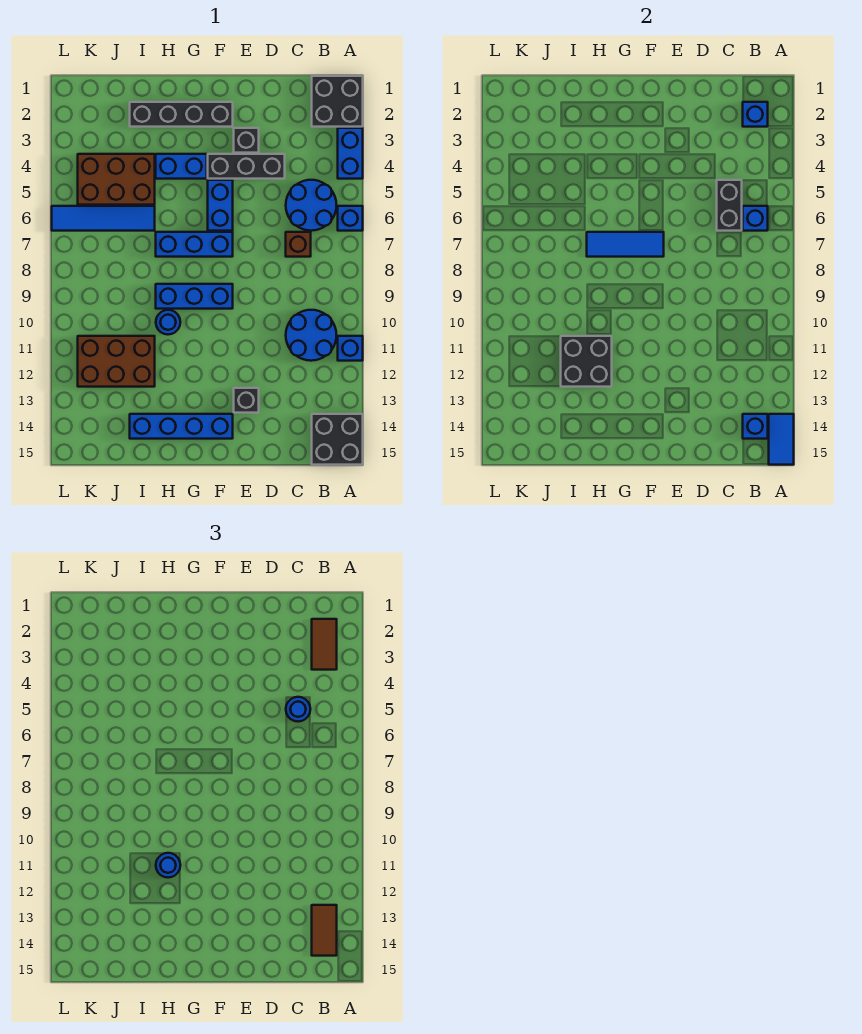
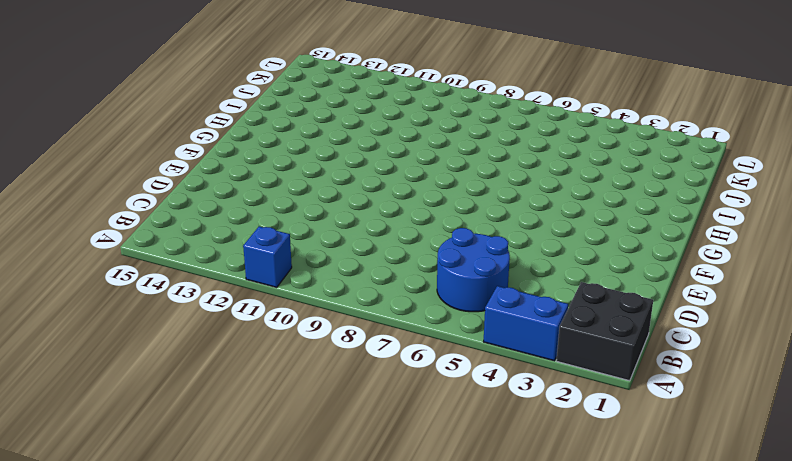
none -> blue brick A6 level 1
none -> black brick A14:B15 level 1
none -> blue round brick B10:C11 level 1
none -> brown brick C7 level 1

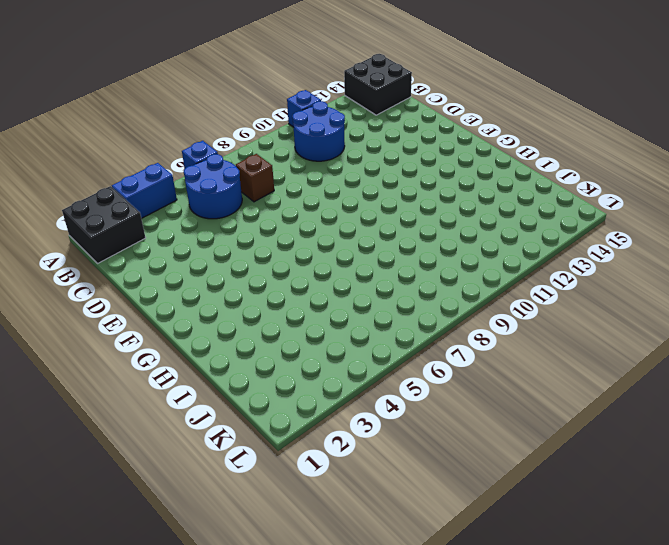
none -> black brick D4:F4 level 1
none -> black brick E3 level 1
none -> black brick E13 level 1
none -> black brick F2:I2 level 1

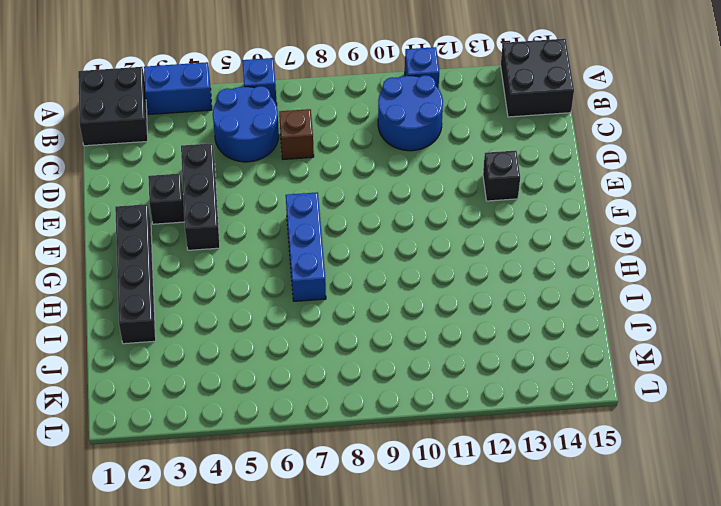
none -> blue brick F5:F6 level 1
none -> blue brick F9:H9 level 1
none -> blue brick F14:I14 level 1
none -> blue brick G4:H4 level 1

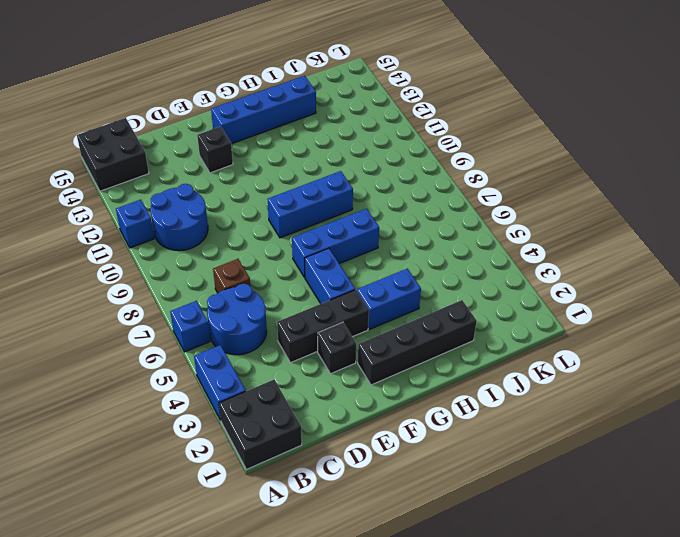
none -> blue round brick H10 level 1
none -> brown brick I4:K5 level 1
none -> blue tile I6:L6 level 1
none -> brown brick I11:K12 level 1

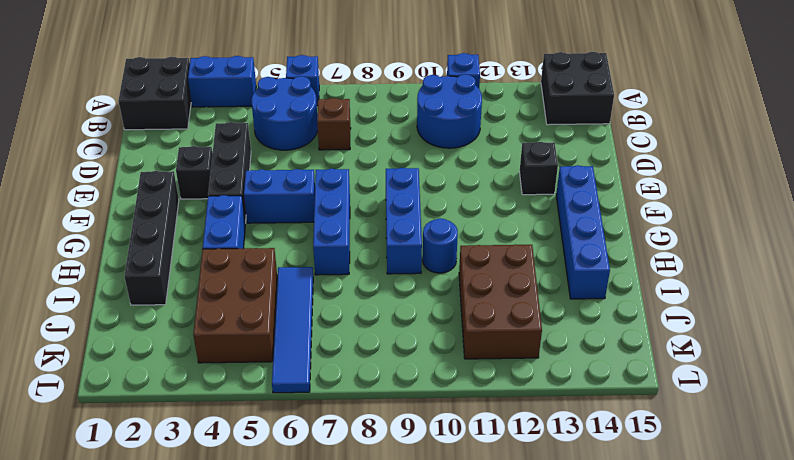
none -> blue tile A14:A15 level 2
none -> blue brick B2 level 2
none -> blue brick B6 level 2
none -> blue brick B14 level 2

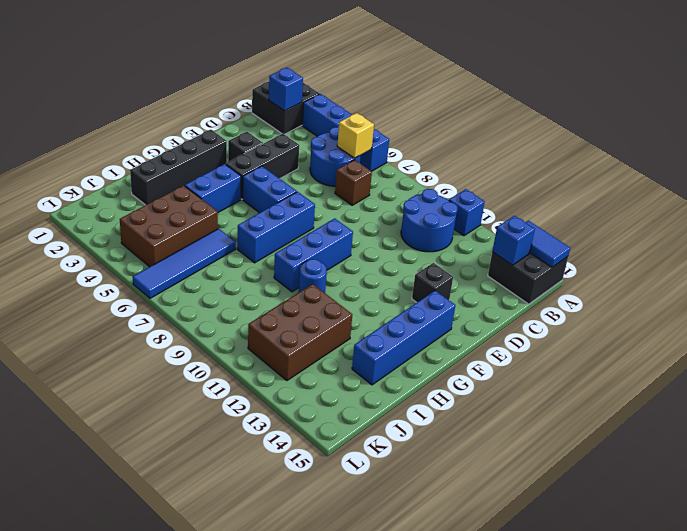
yellow brick B6 level 2 -> blue brick B6 level 2
none -> black brick C5:C6 level 2
none -> blue tile F7:H7 level 2
none -> black brick H11:I12 level 2
none -> brown tile B2:B3 level 3

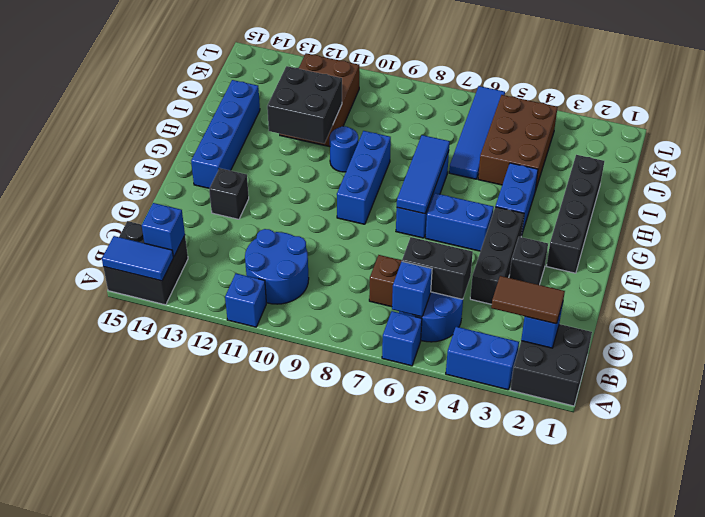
none -> brown tile B13:B14 level 3
none -> blue round brick C5 level 3
none -> blue round brick H11 level 3

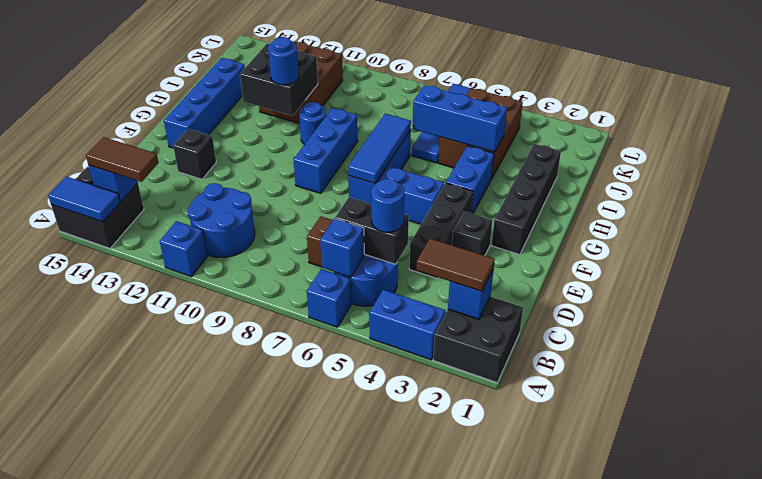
blue brick I4:I6 level 2 -> none

